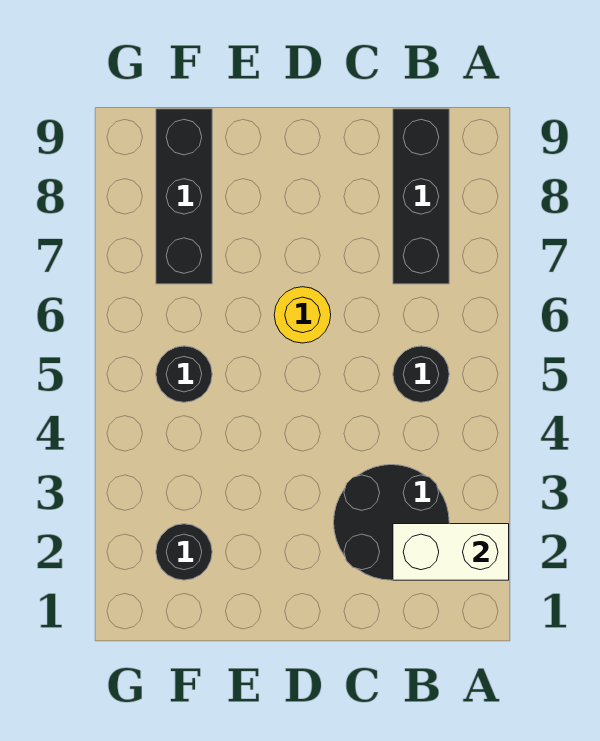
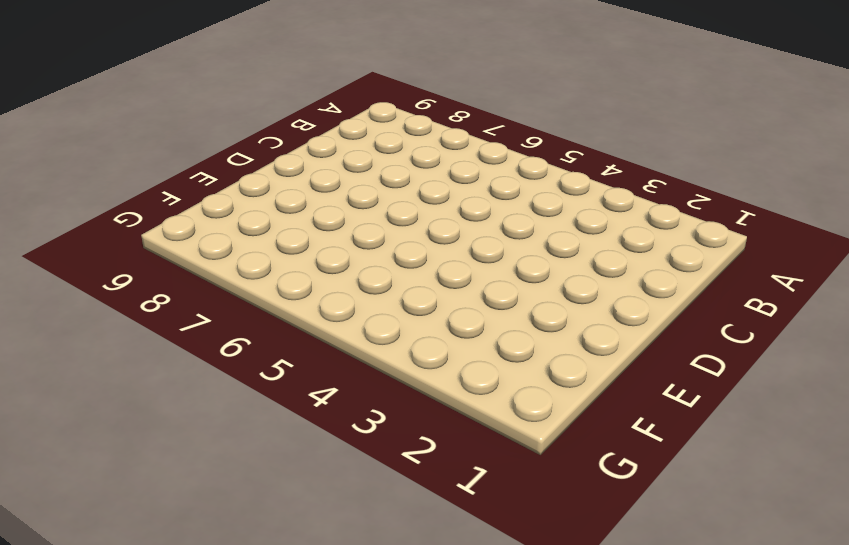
none -> black round brick B2:C3 level 1
none -> black round brick B5 level 1

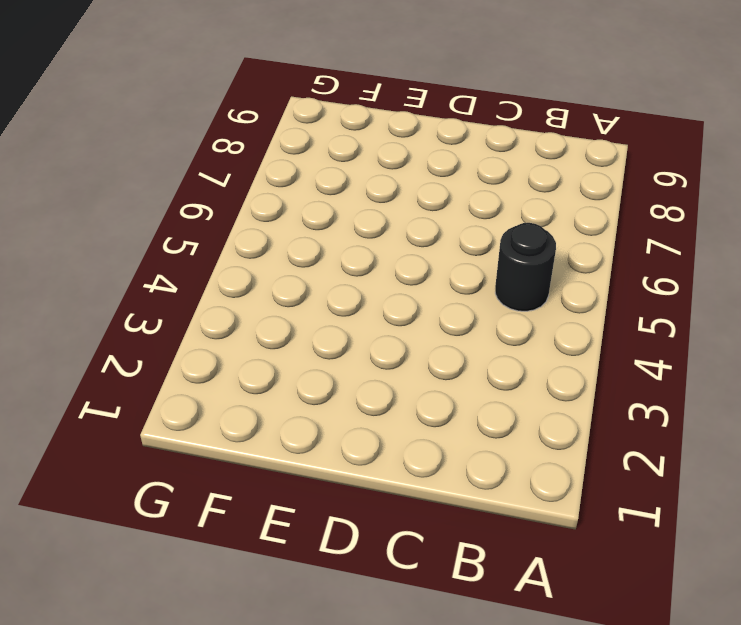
none -> black round brick B2:C3 level 1
none -> black brick B7:B9 level 1

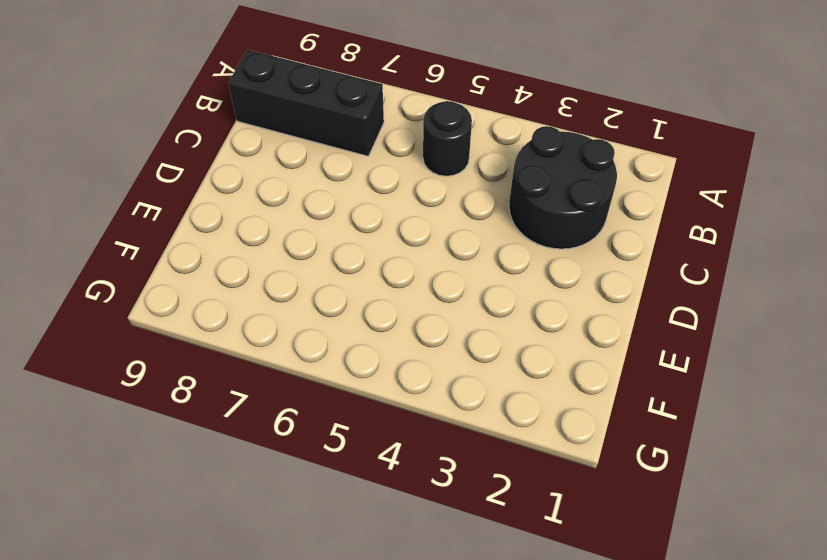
none -> yellow round brick D6 level 1
none -> black round brick F2 level 1

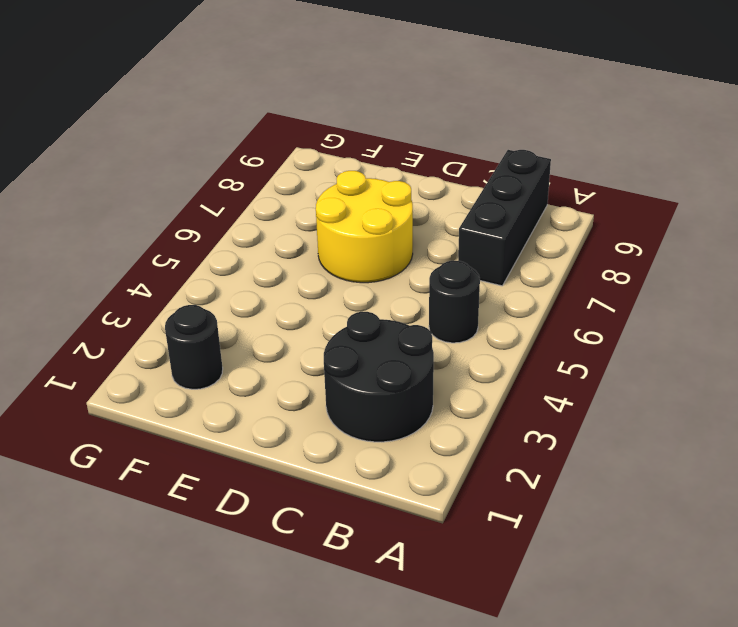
yellow round brick D6:E7 level 1 -> yellow round brick D6 level 1
none -> black round brick F5 level 1
none -> black brick F7:F9 level 1

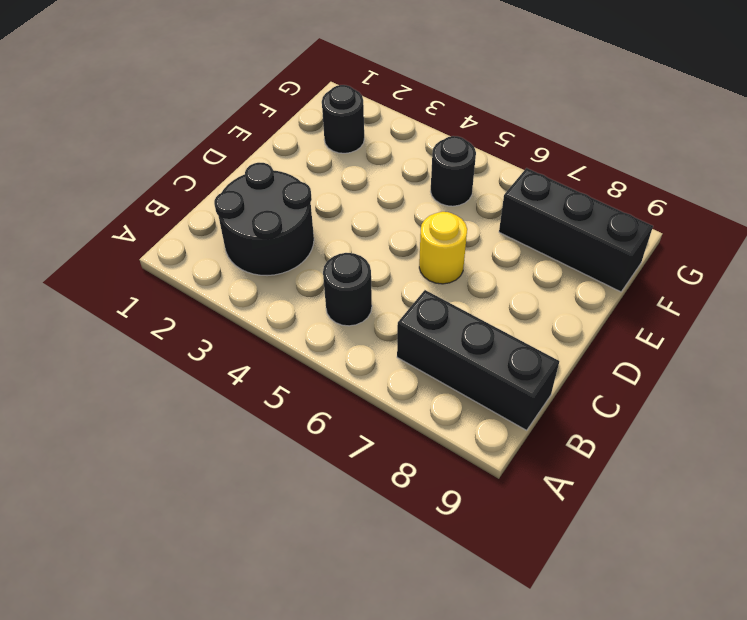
none -> white brick A2:B2 level 2

